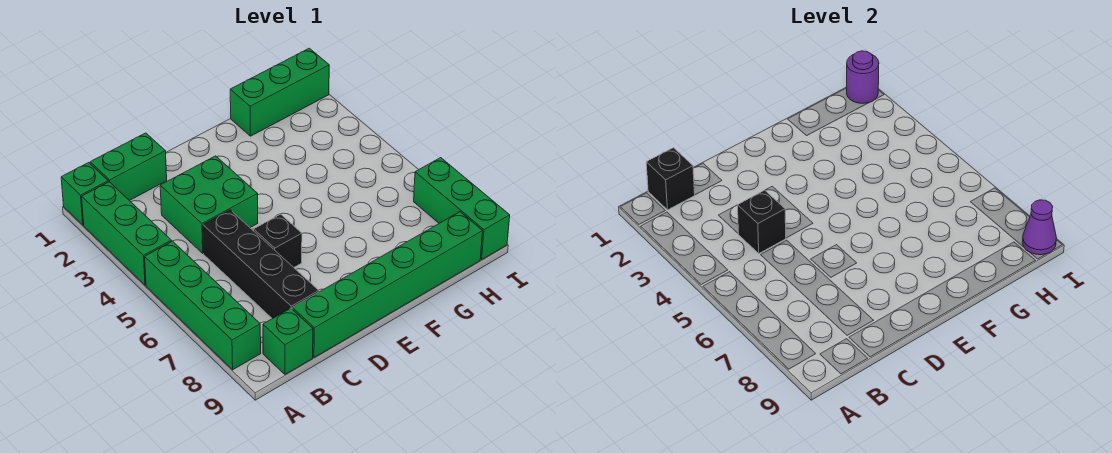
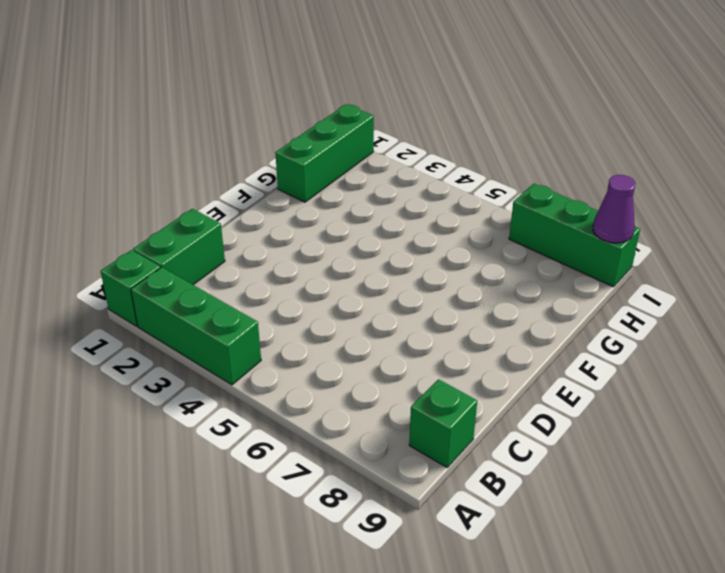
none -> green brick A5:A8 level 1
none -> green brick C3:D4 level 1
none -> black brick C5:C8 level 1

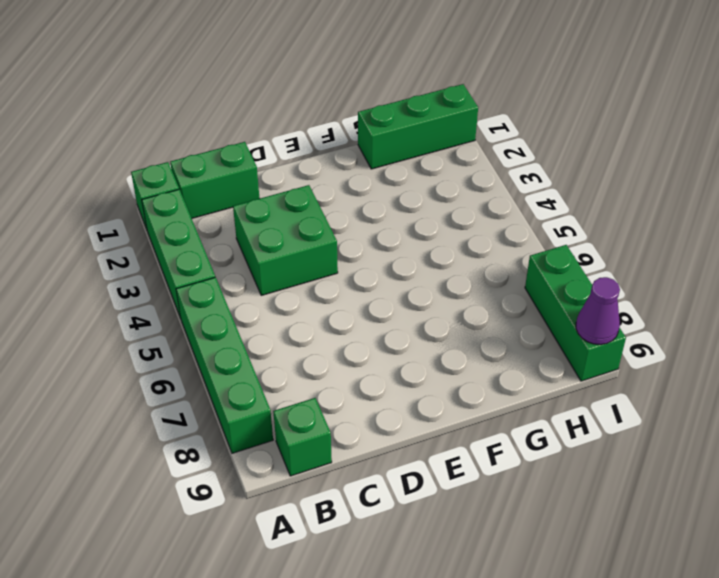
none -> black brick C5:C8 level 1
none -> green brick C9:H9 level 1
none -> black brick D6 level 1

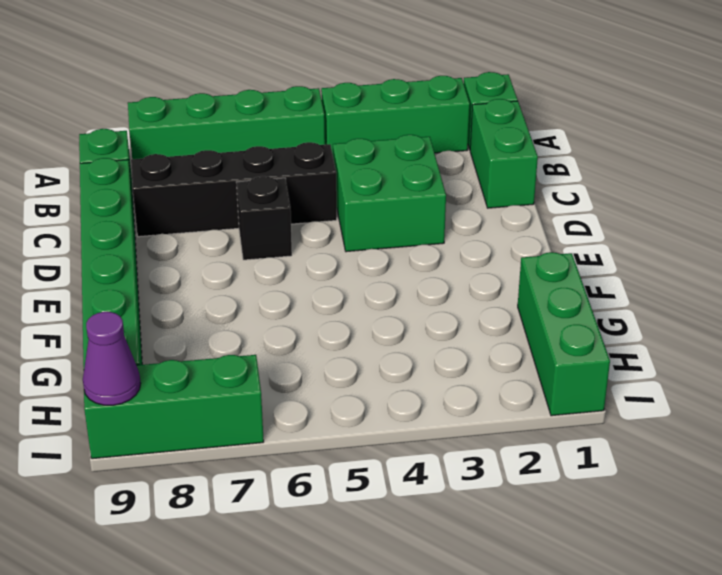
none -> black brick B1 level 2
none -> black brick C4 level 2
none -> purple round brick I1 level 2

